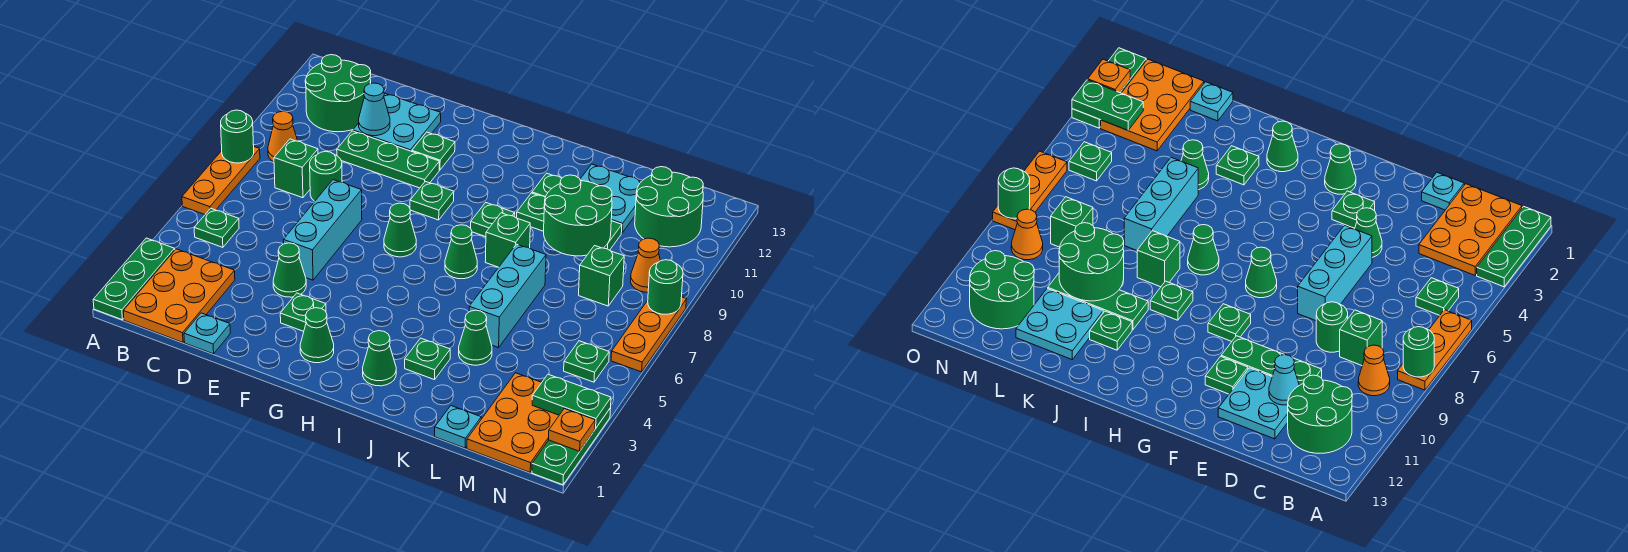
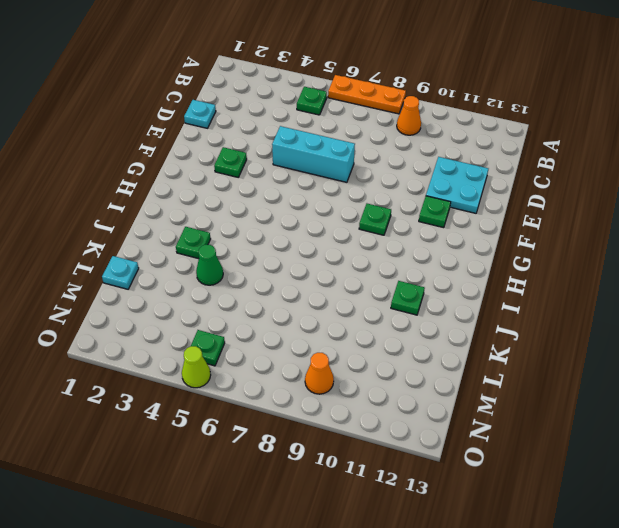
lime cone O5 level 1 -> none
none -> green plate A1:A3 level 1
none -> orange plate B1:C3 level 1
none -> green round brick B11:C12 level 1
none -> green brick C8 level 1

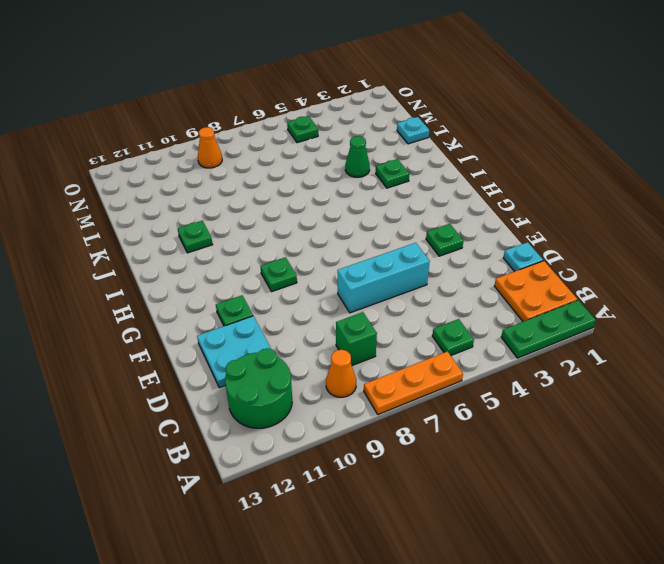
orange plate B1:C2 level 1 -> orange plate B1:C3 level 1
none -> green round brick D8 level 1
none -> green plate D10:F10 level 1
none -> green cone E4 level 1
none -> green cone G2 level 1

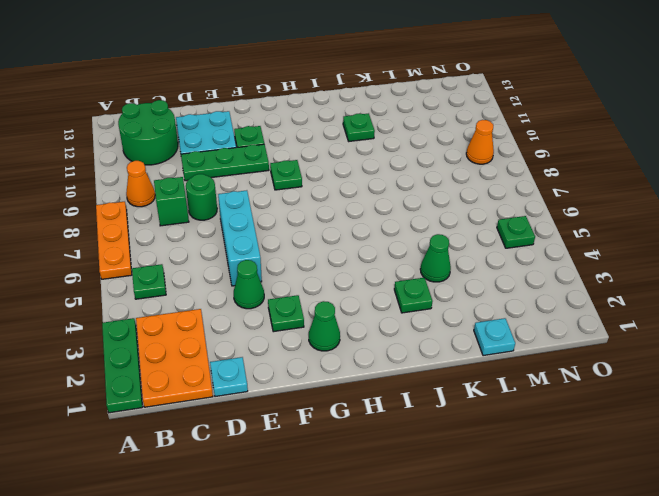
none -> green cone G7 level 1
none -> green cone I2 level 1
none -> green cone I7 level 1
none -> green plate I9 level 1

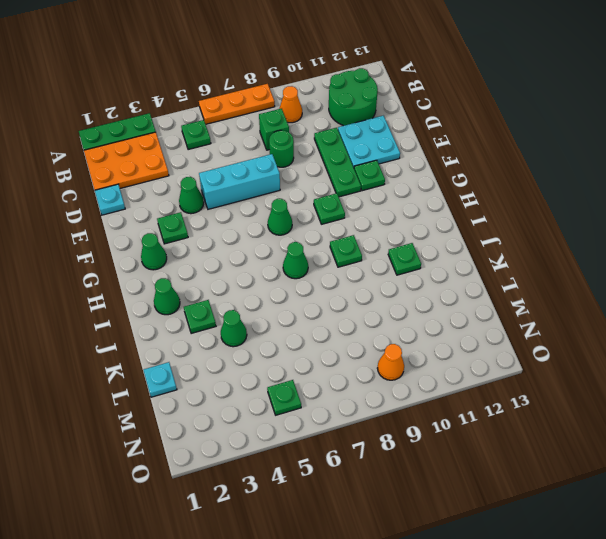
none -> green brick J8 level 1
none -> green plate J10:L10 level 1
none -> cyan brick K5:K7 level 1
none -> cyan plate K11:L12 level 1

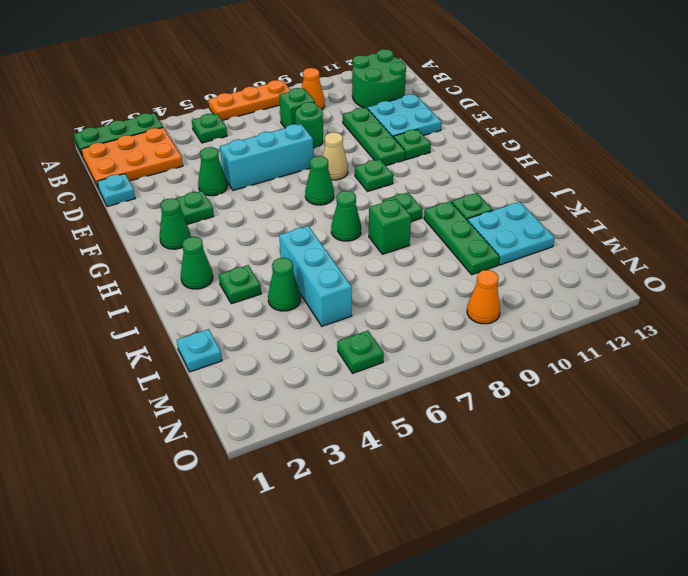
tan cone F8 level 1 -> none
cyan brick J5:L5 level 1 -> cyan brick K5:K7 level 1
none -> orange plate M1:N3 level 1
none -> green brick M8 level 1
none -> green round brick M11:N12 level 1
none -> green plate O1:O3 level 1

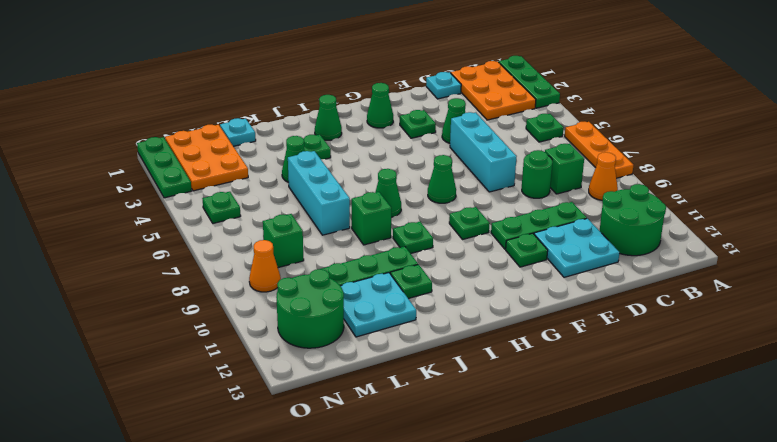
none -> orange plate O6:O8 level 1
none -> green round brick A8 level 2
none -> cyan cone D11 level 2
none -> green round brick K9:L10 level 2

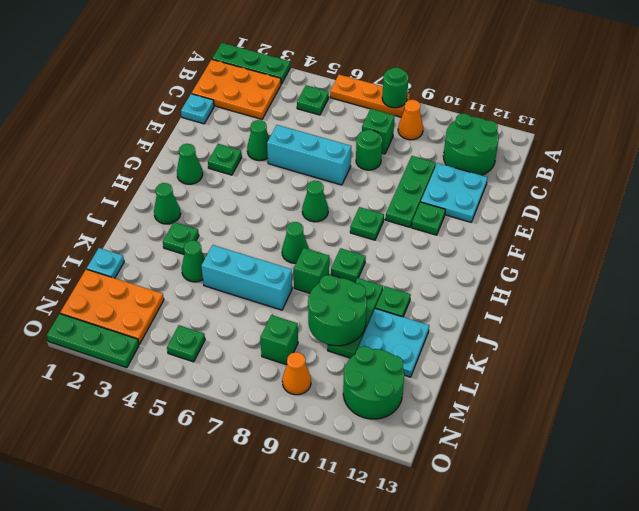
none -> orange plate O6:O8 level 1
none -> cyan cone D11 level 2
none -> green plate N3:O3 level 2
none -> orange plate O2 level 2

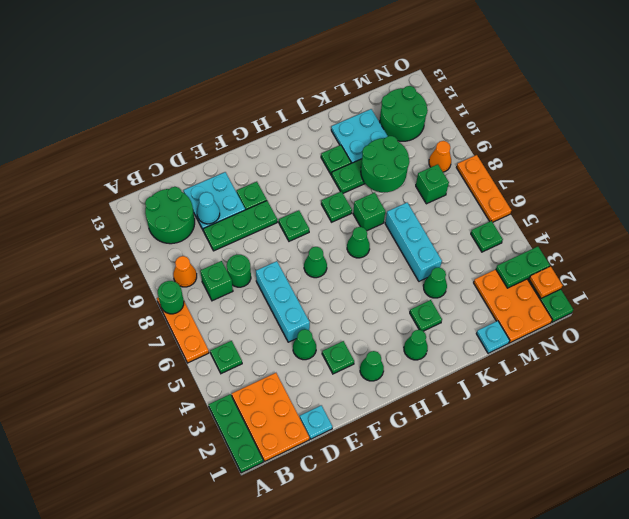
none -> green round brick O8 level 2

